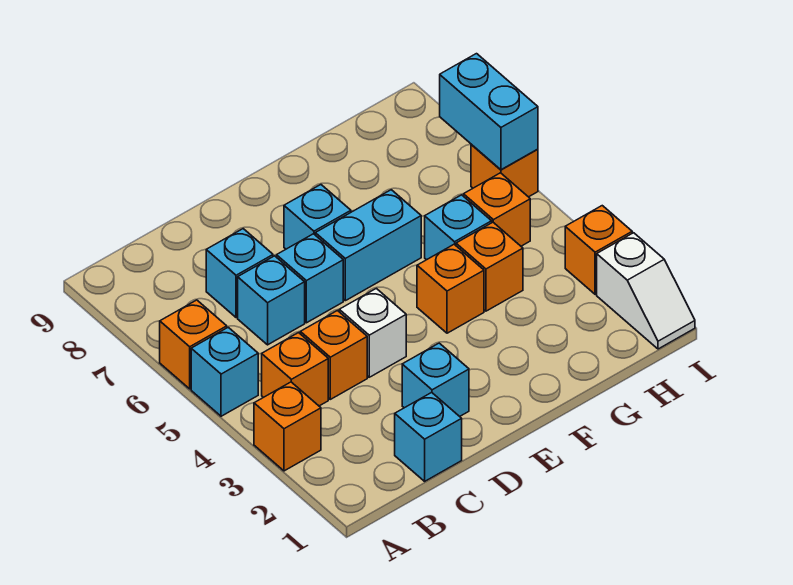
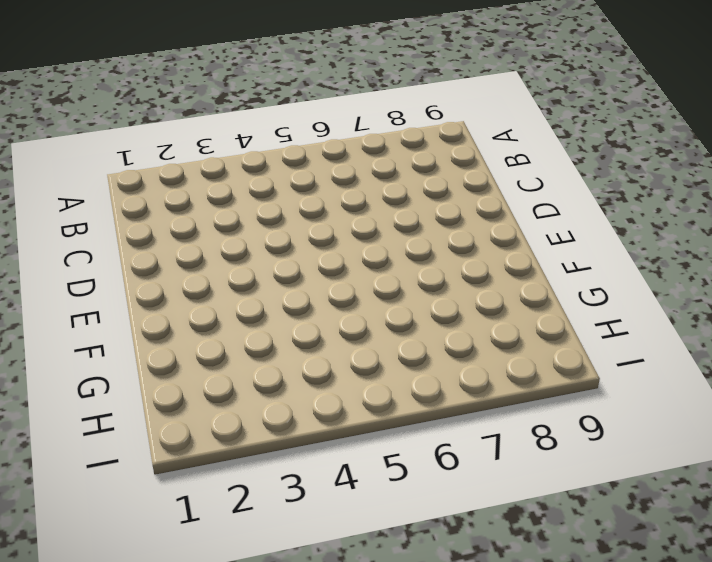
none -> orange brick A3 level 1
none -> cyan brick A5 level 1
none -> orange brick A6 level 1

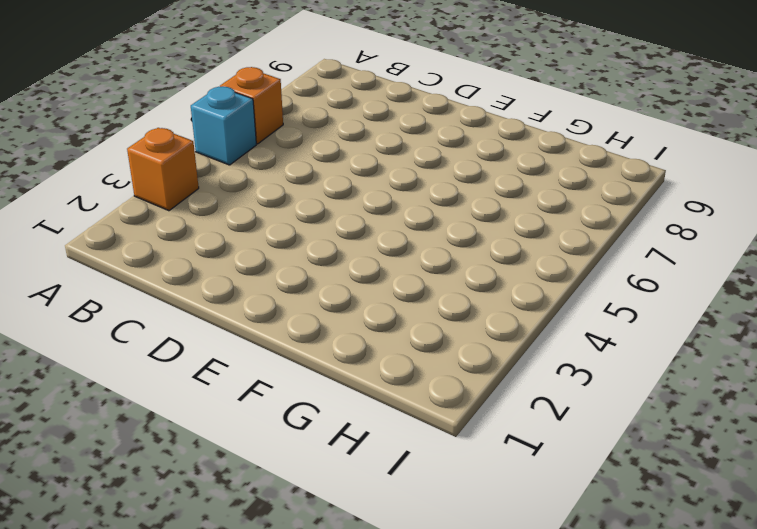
none -> orange brick B4 level 1
none -> cyan brick C1 level 1
none -> orange brick C4 level 1

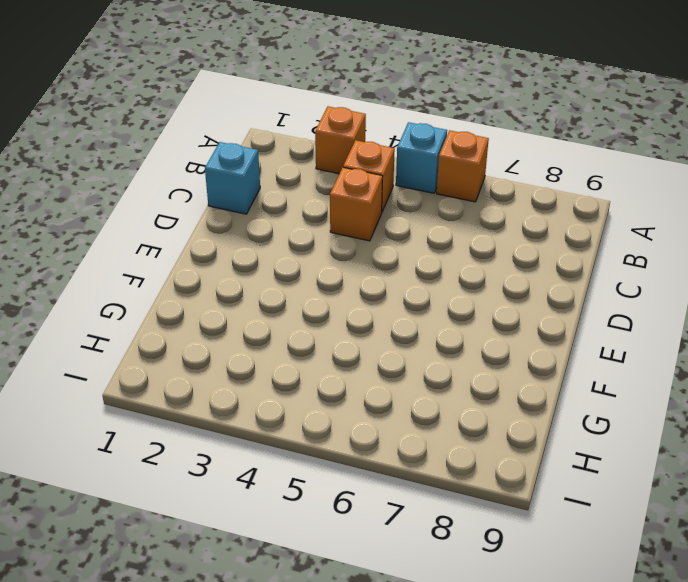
none -> cyan brick C6 level 1
none -> cyan brick C7 level 1
none -> cyan brick D2 level 1

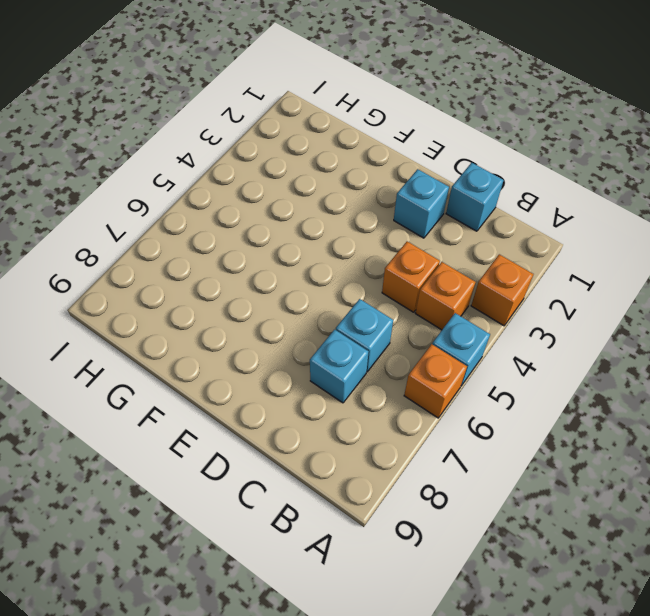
none -> white brick D4 level 1
none -> cyan brick D6 level 1
none -> cyan brick E6:F6 level 1

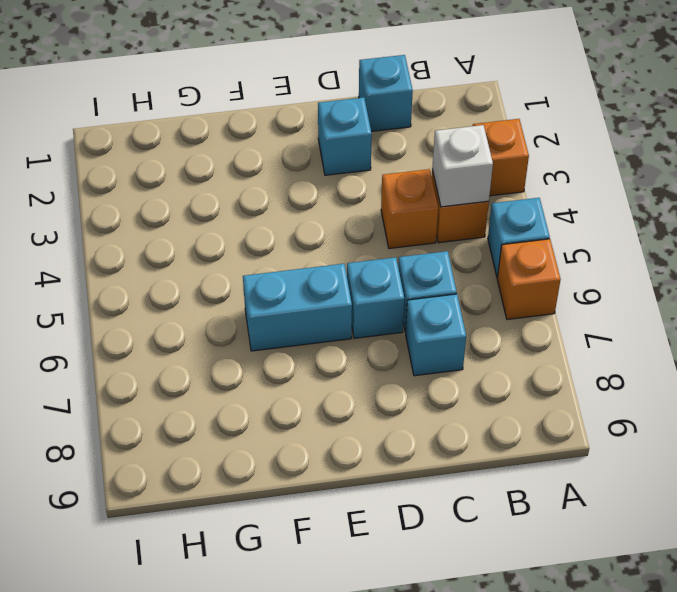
white brick B4 level 2 -> white brick D4 level 1
none -> cyan brick E7 level 1
none -> orange brick F4 level 1
none -> orange brick G4 level 1

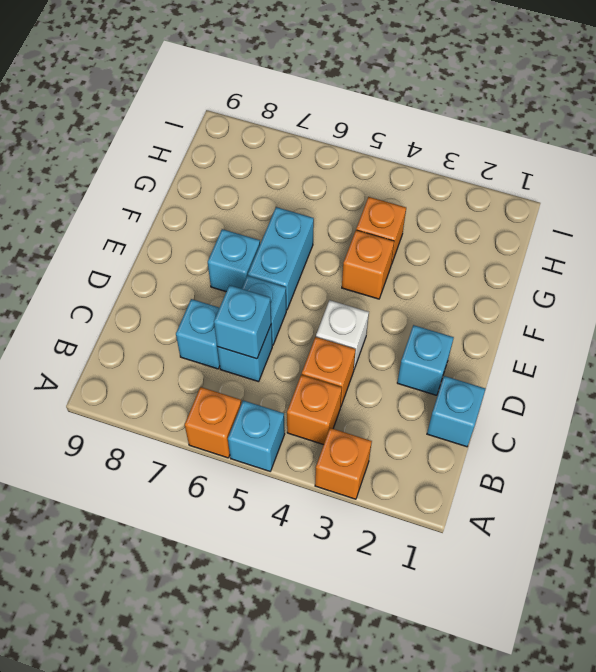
cyan brick C6 level 2 -> cyan brick G5 level 1
none -> orange brick H5 level 1
none -> white slope I1:I2 level 1 top 2
none -> orange brick I3 level 1

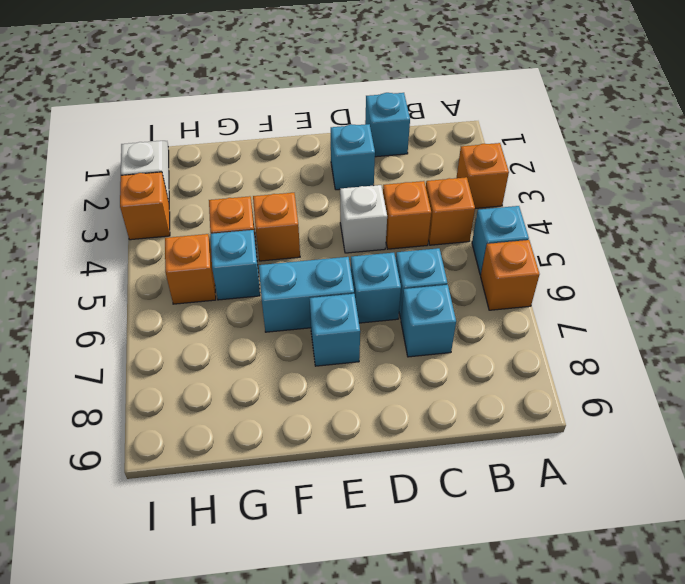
none -> orange brick I6 level 1
none -> cyan brick I6:I7 level 2

